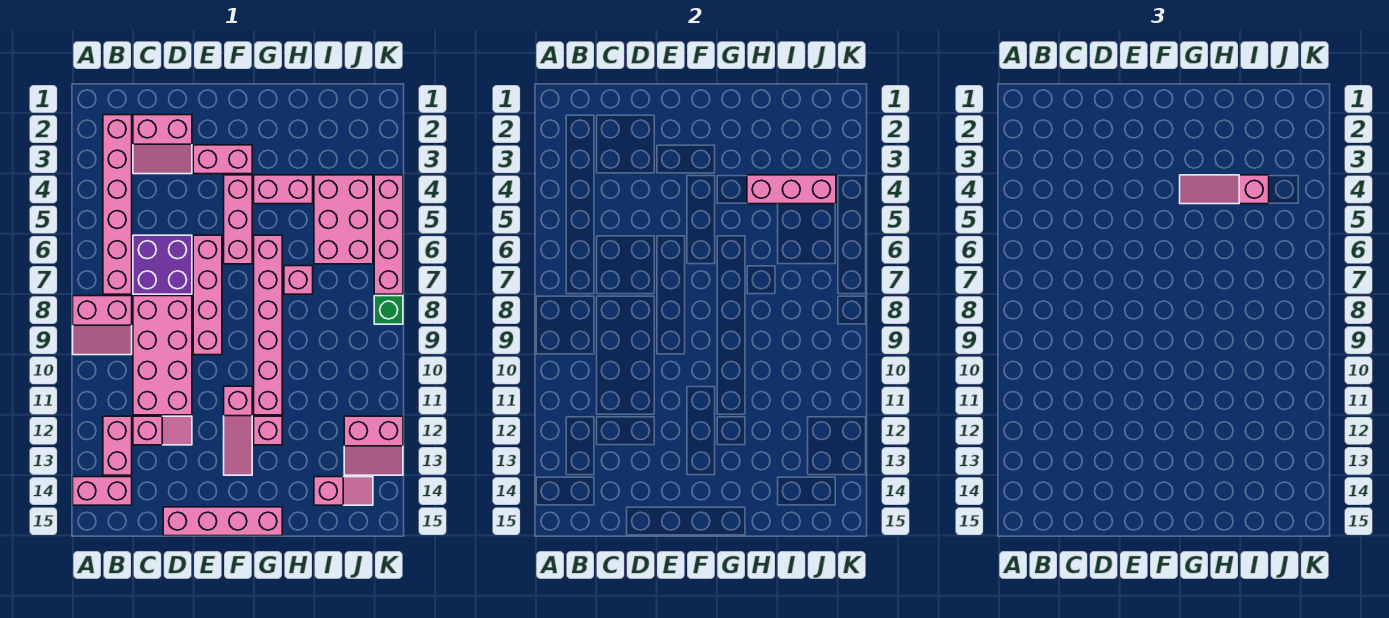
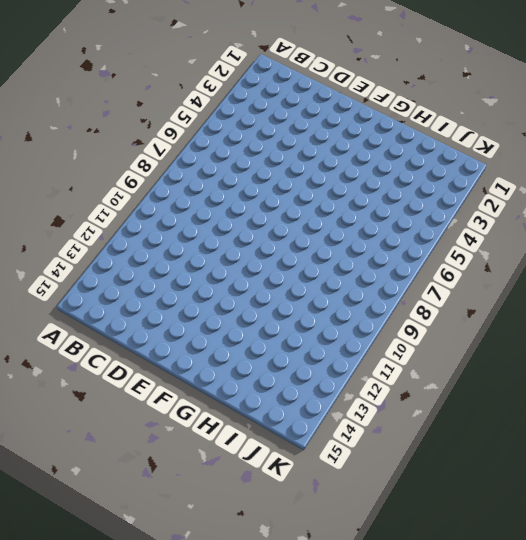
none -> pink slope A8:B9 level 1 top 8
none -> pink brick A14:B14 level 1
none -> pink brick B2:B7 level 1

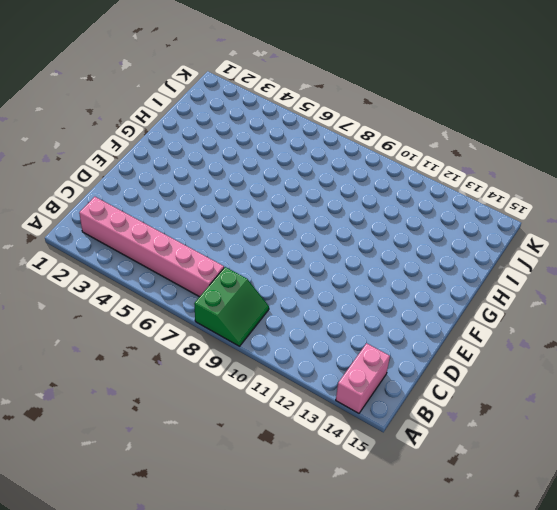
green slope A8:B9 level 1 top 8 -> pink slope A8:B9 level 1 top 8
none -> pink brick B12:B13 level 1
none -> pink slope C2:D3 level 1 top 2
none -> purple brick C6:D7 level 1

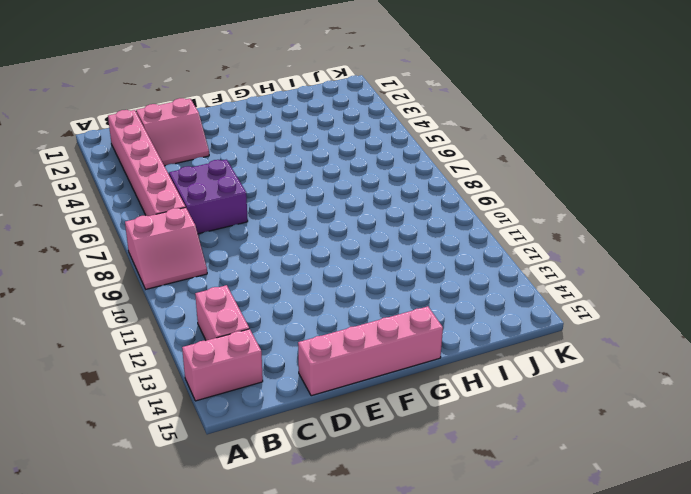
none -> pink brick C8:D11 level 1
none -> pink slope C12:D12 level 1 top C
none -> pink brick E3:F3 level 1

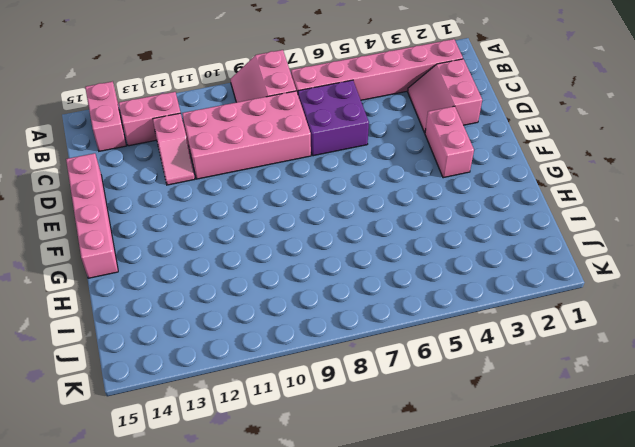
none -> pink brick E6:E9 level 1
none -> pink brick F4:F6 level 1
none -> pink slope F11:F13 level 1 top 11

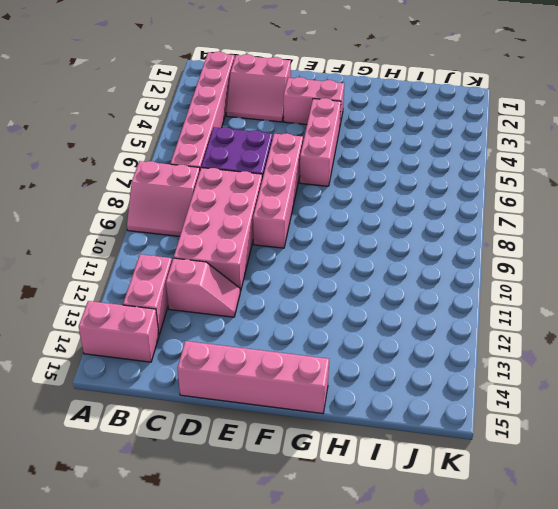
none -> pink slope F11:F13 level 1 top 11
none -> pink brick G4:H4 level 1
none -> pink brick G6:G11 level 1

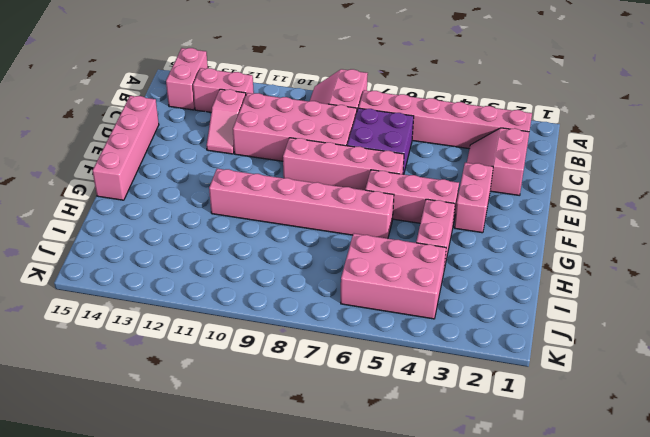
none -> pink slope F11:F13 level 1 top 11
none -> pink brick G12 level 1
none -> pink brick H7 level 1

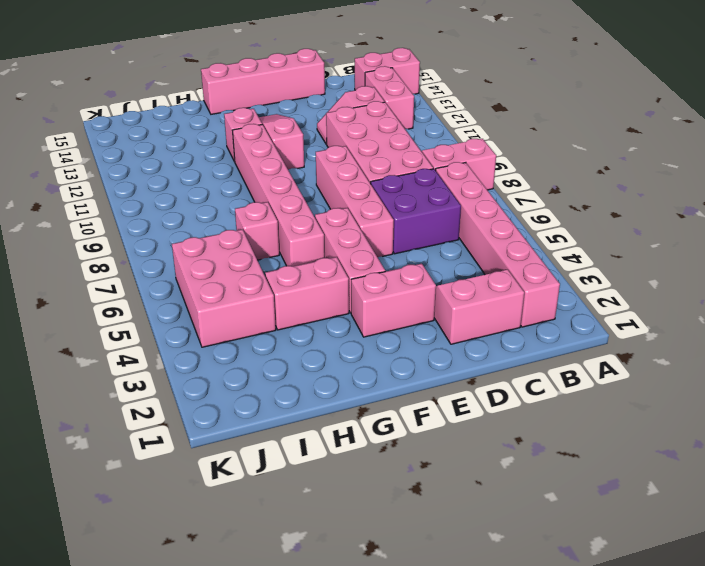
none -> pink slope I14:J14 level 1 top I
none -> pink slope J12:K13 level 1 top 12
none -> pink brick K4:K7 level 1

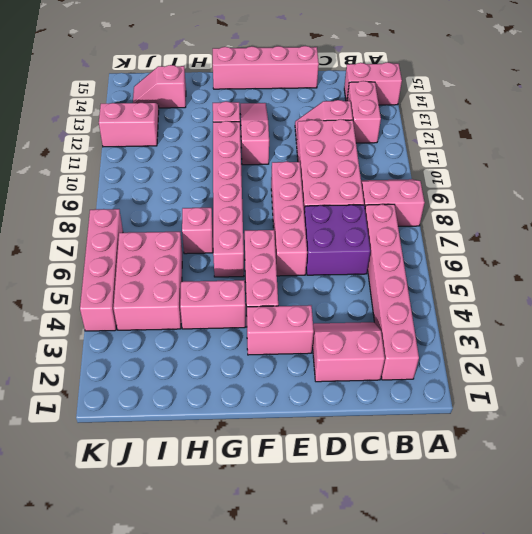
none -> green brick K8 level 1
none -> pink brick H4:J4 level 2
none -> pink slope G4:I4 level 3 top I

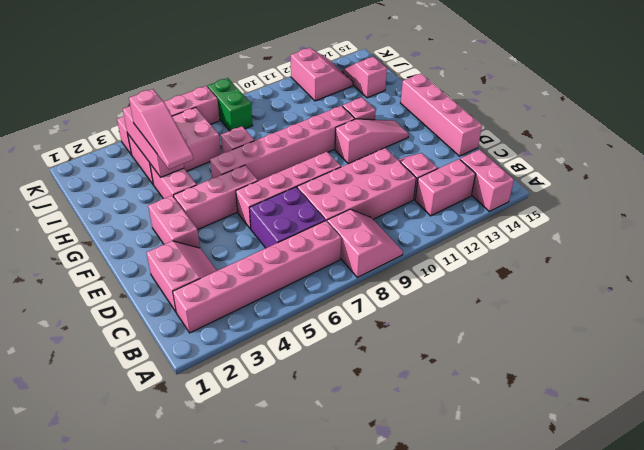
green brick J8:K8 level 1 -> green brick K8 level 1

